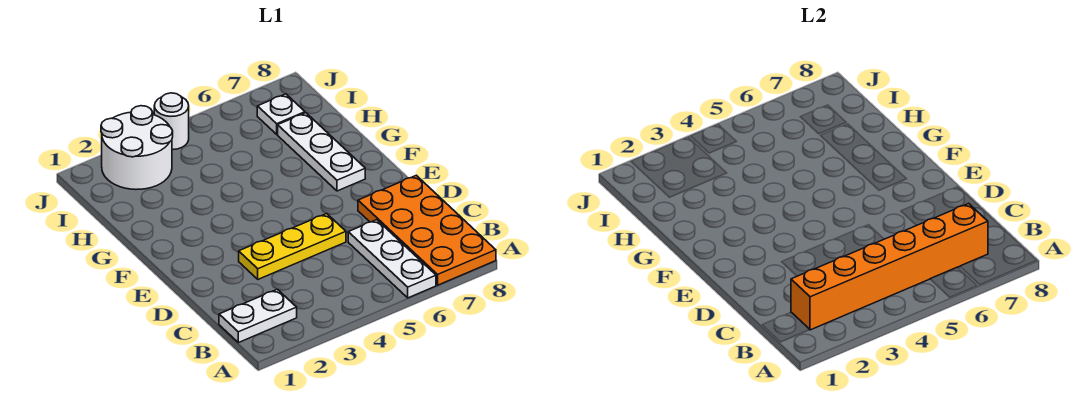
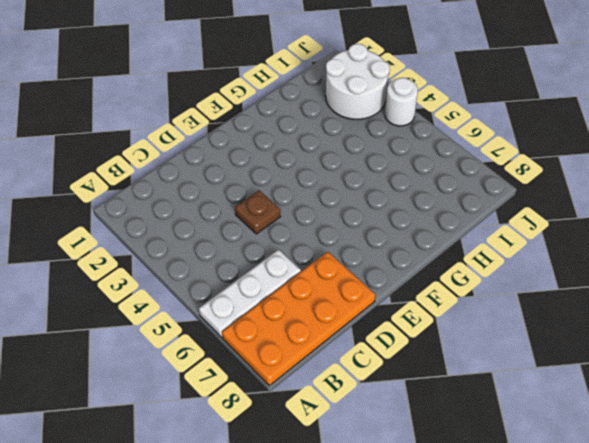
brown plate D4 level 1 -> yellow plate D3:D5 level 1
none -> white plate B1:B2 level 1
none -> white plate F7:H7 level 1

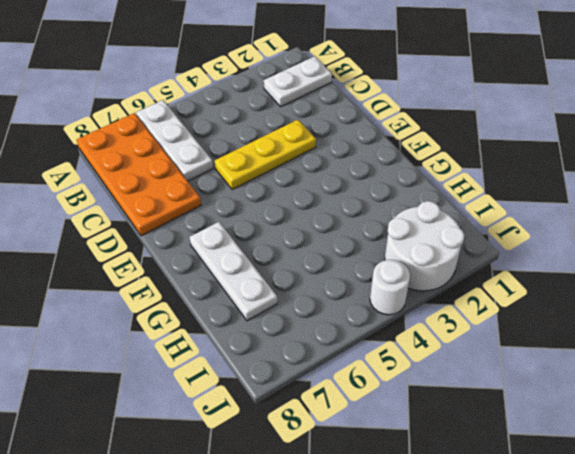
none -> white plate I7 level 1
none -> orange brick B2:B7 level 2

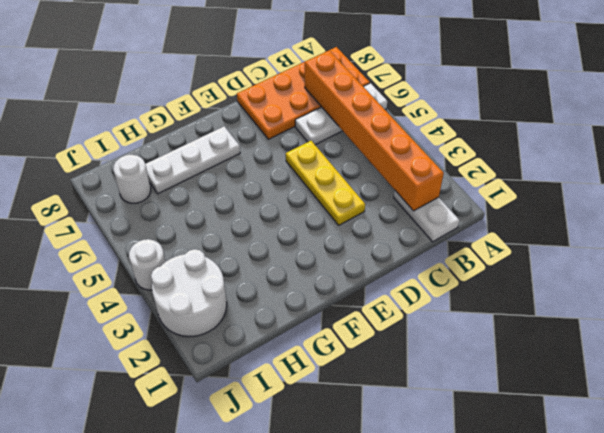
white round brick I7 level 1 -> white plate I7 level 1

